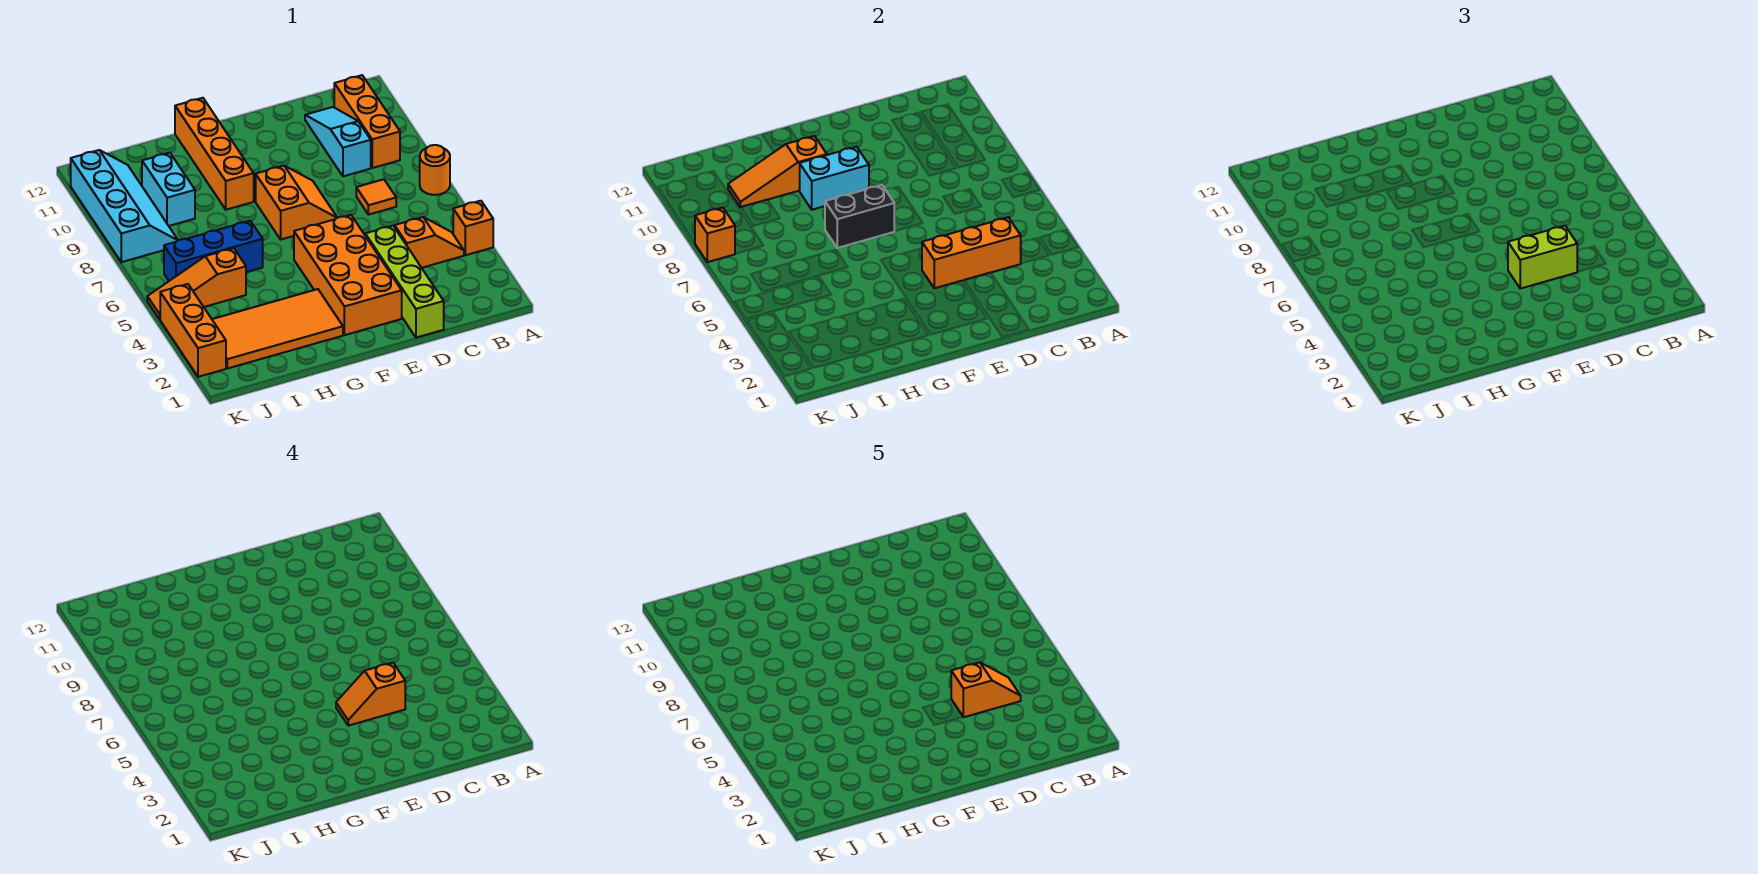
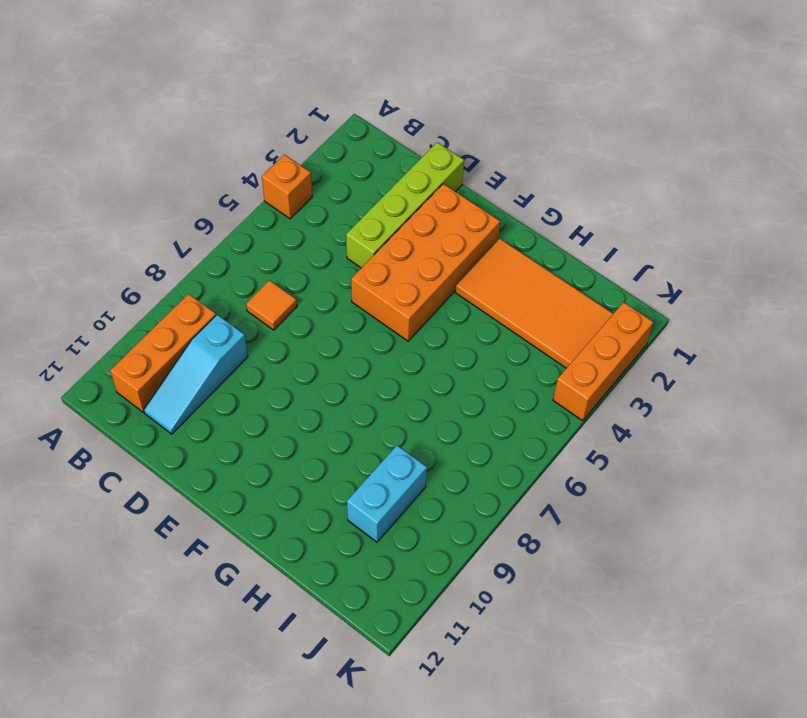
none -> orange round brick A7 level 1
none -> orange slope B4:C4 level 1 top C
none -> orange slope E7:F8 level 1 top F

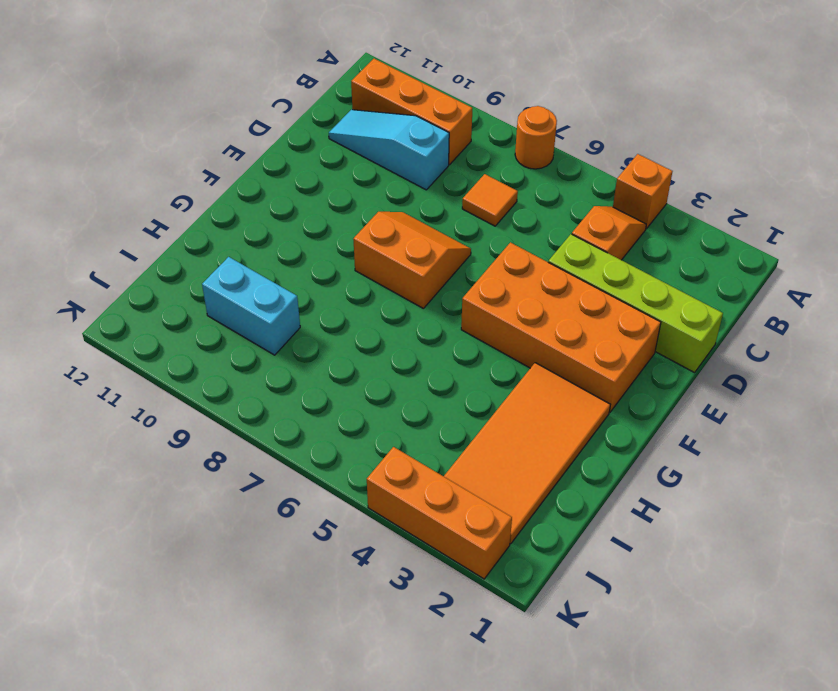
none -> orange brick G9:G12 level 1
none -> blue brick H6:J6 level 1
none -> orange slope I5:K5 level 1 top I

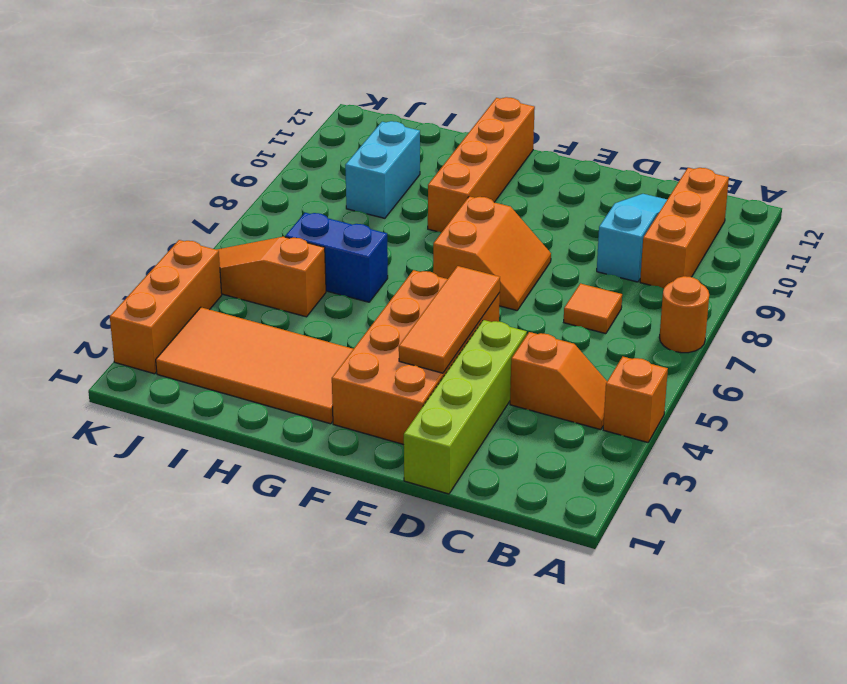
orange tile E3:E5 level 2 -> orange brick C4:E4 level 2
blue brick H6:I6 level 1 -> blue brick H6:J6 level 1
none -> cyan slope J8:K11 level 1 top K
none -> black brick F7:G7 level 2
none -> cyan brick F9:G9 level 2

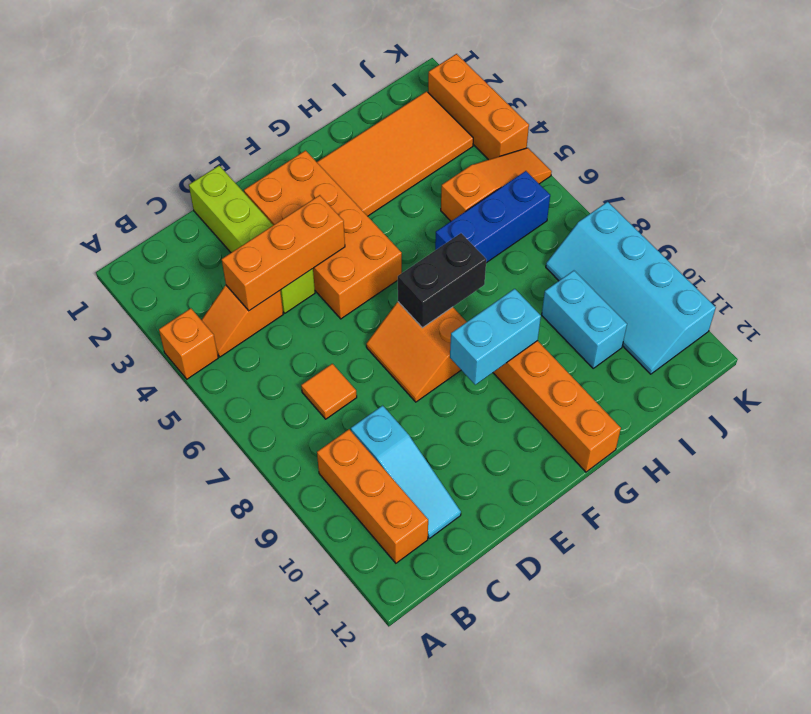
none -> orange round brick A7 level 1
none -> orange slope G10:I10 level 2 top G
none -> orange brick K8 level 2

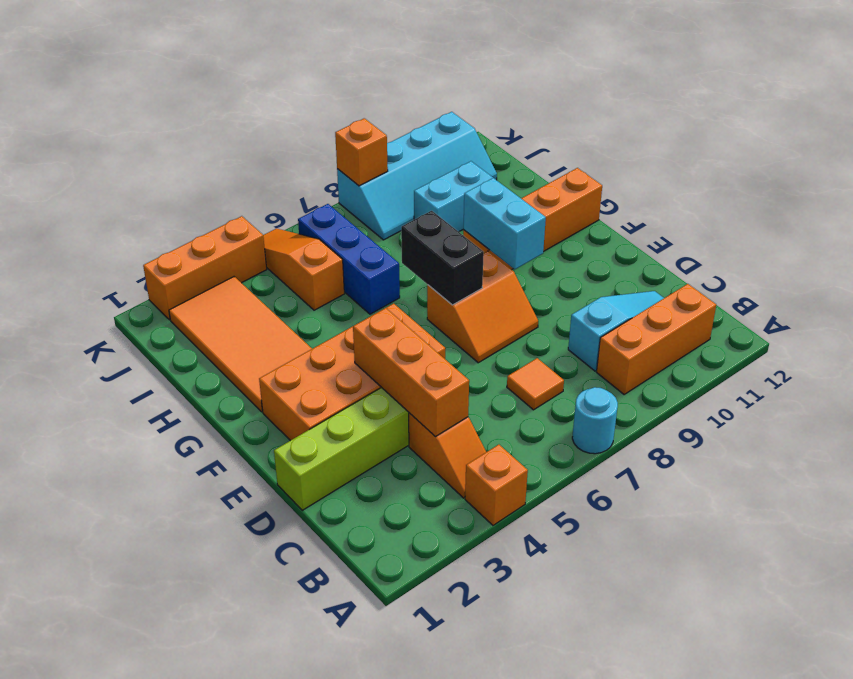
cyan round brick A7 level 1 -> orange round brick A7 level 1
none -> orange slope G10:I10 level 2 top G
none -> lime brick D4:E4 level 3
none -> orange slope D4:E4 level 4 top D

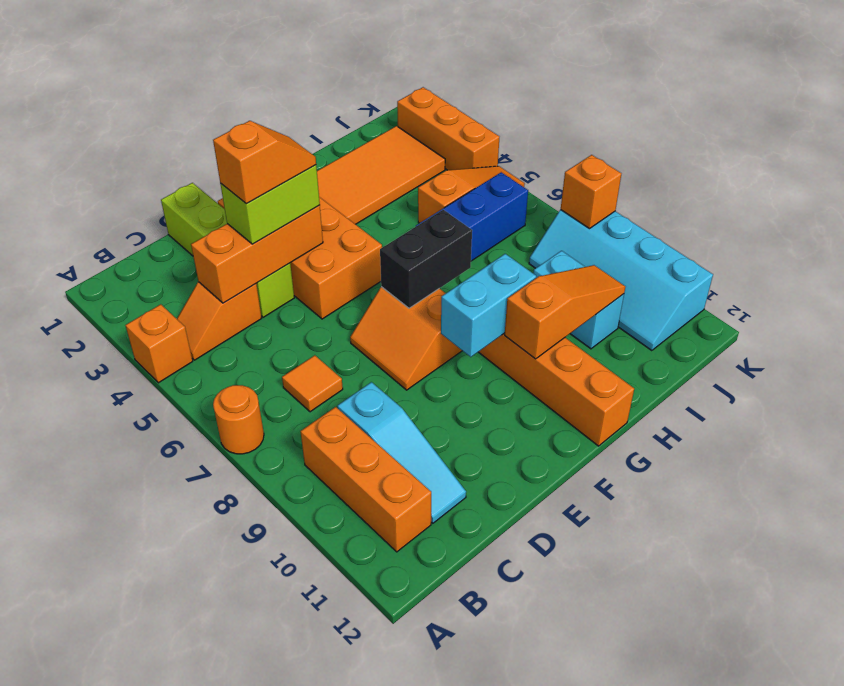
none -> orange slope C4:D4 level 5 top D

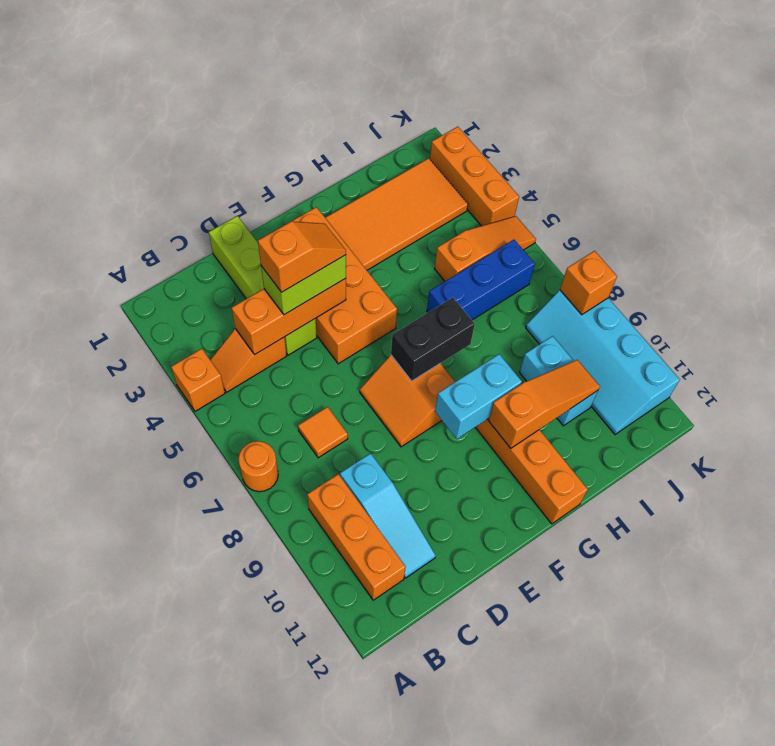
none -> orange slope C4:D4 level 5 top D

